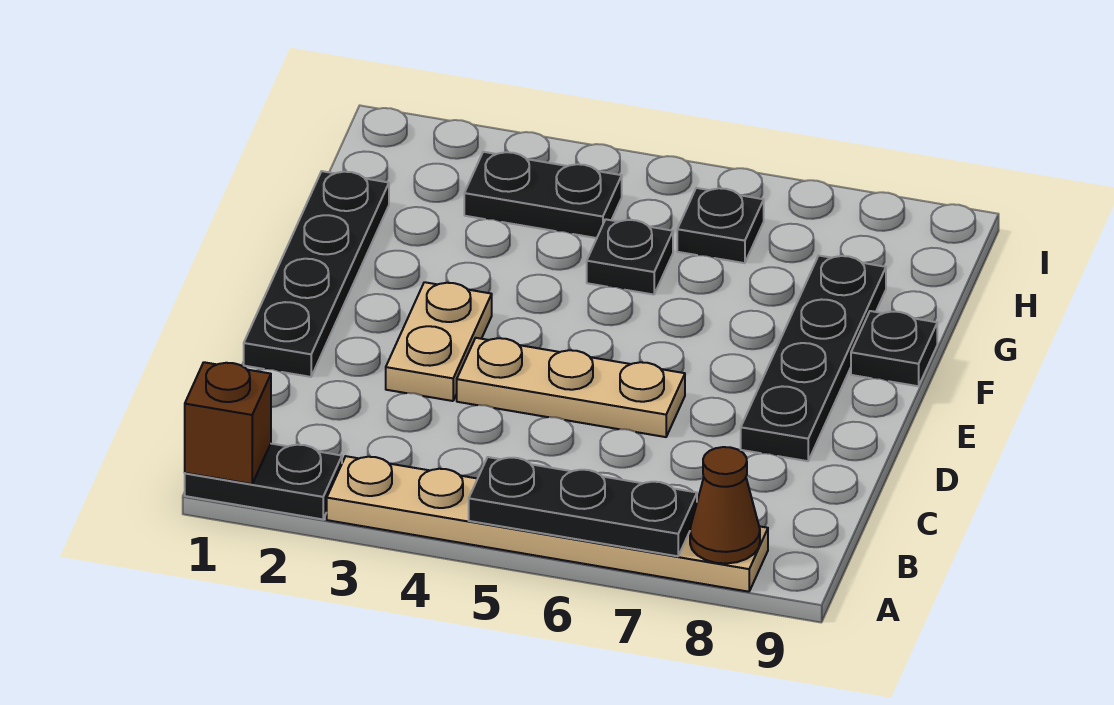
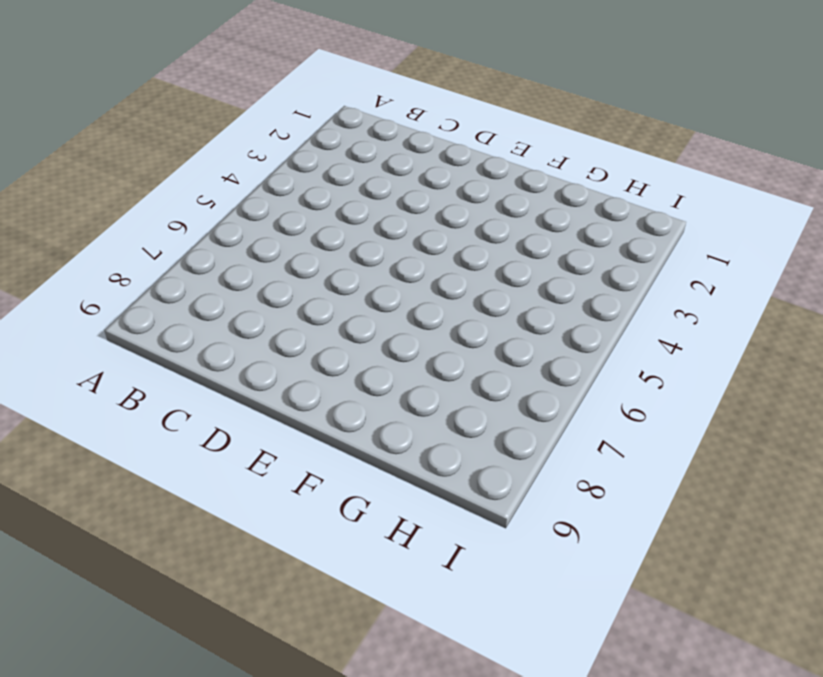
none -> black plate A1:A2 level 1
none -> tan plate A3:A8 level 1
none -> black plate D1:G1 level 1

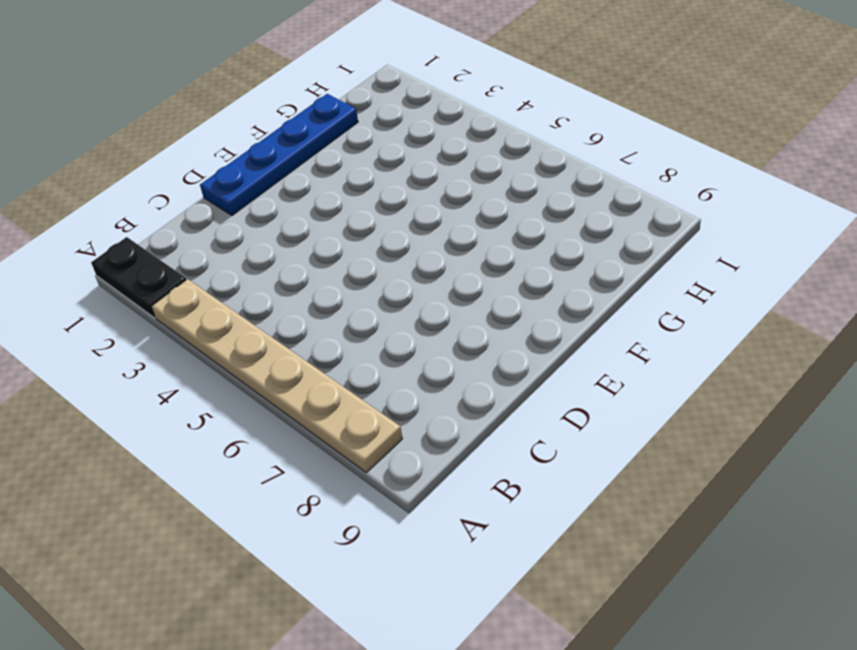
blue plate D1:G1 level 1 -> black plate D1:G1 level 1
none -> tan plate D3:E3 level 1
none -> tan plate D4:D6 level 1
none -> black plate D8:G8 level 1

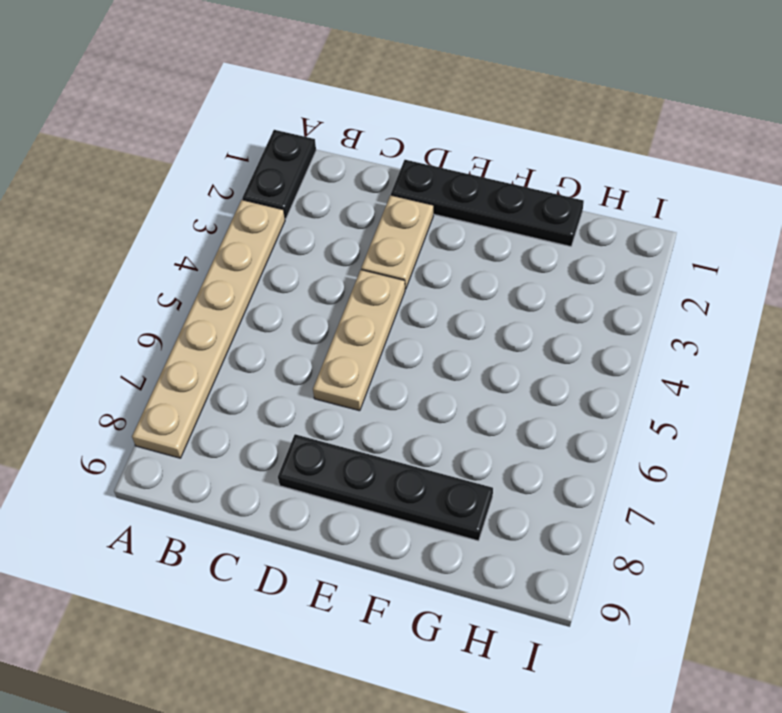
tan plate D2:D3 level 1 -> tan plate D3:E3 level 1
none -> black plate F9 level 1
none -> black plate G5 level 1
none -> black plate H3:H4 level 1

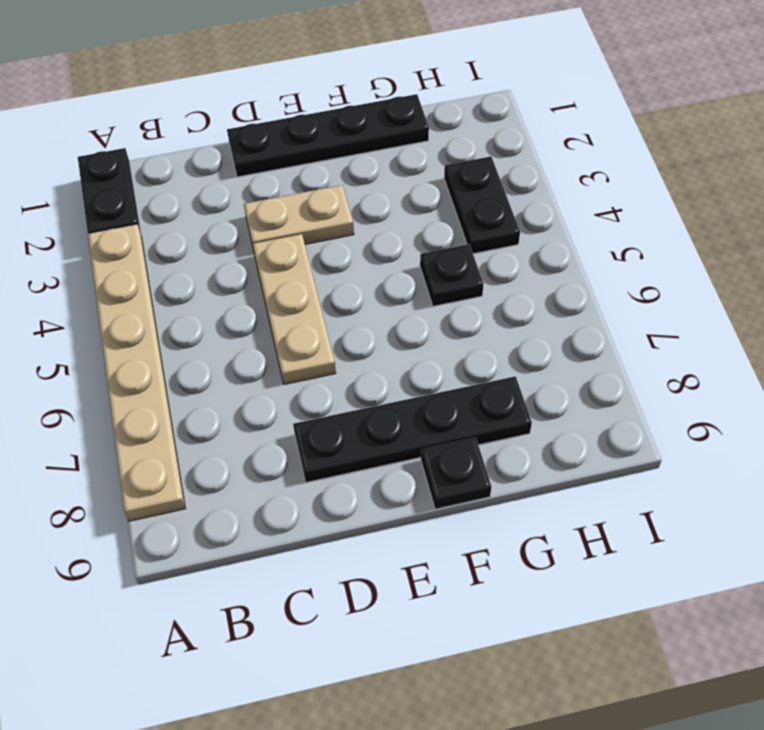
none -> black plate H6 level 1
none -> brown brick A1 level 2
none -> black plate A5:A7 level 2

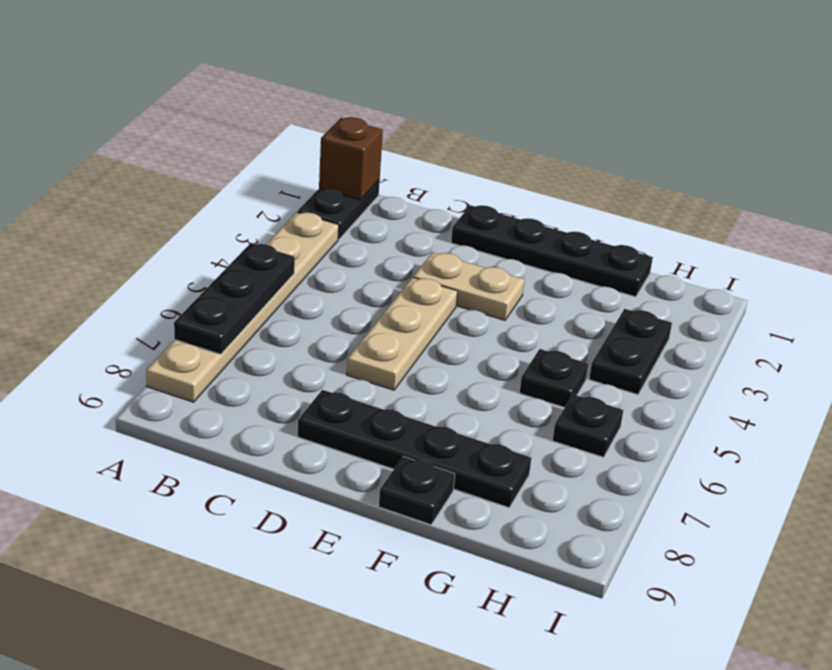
none -> brown cone A8 level 2

